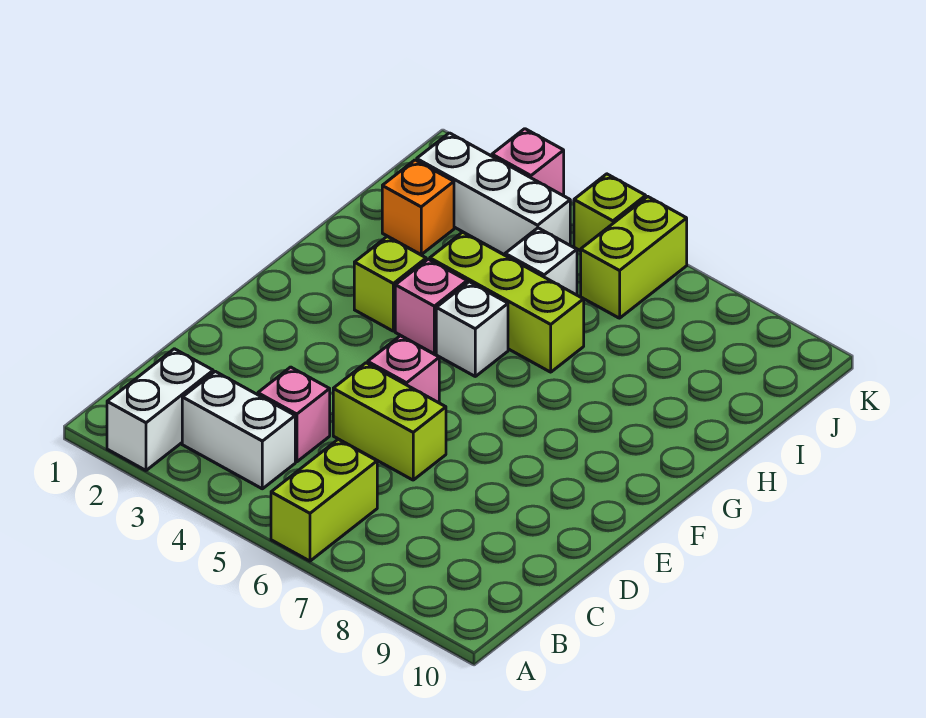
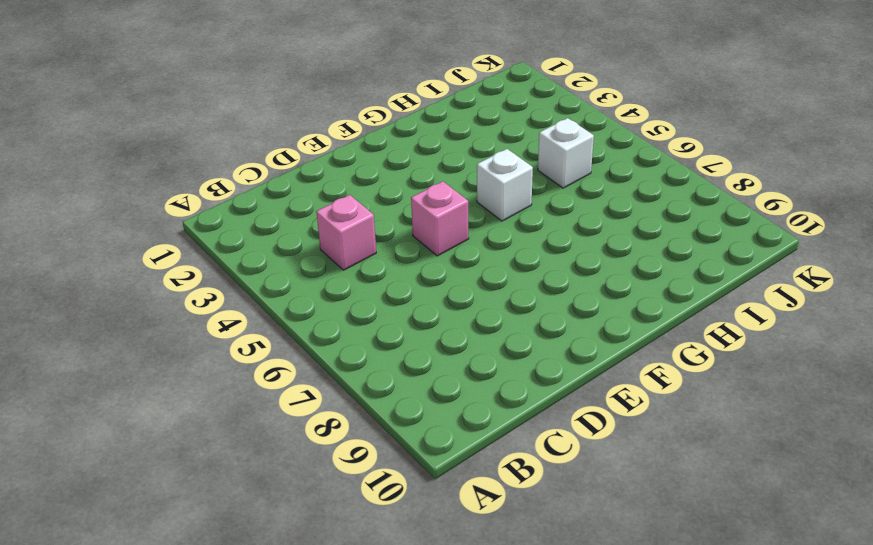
none -> white brick A2:B2 level 1
none -> lime brick A6:B6 level 1
none -> white brick B3:B4 level 1

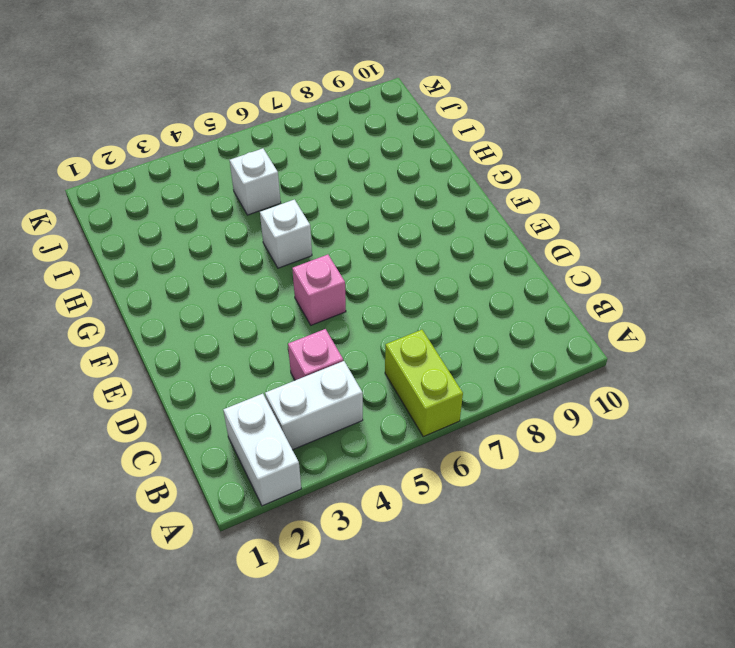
none -> lime brick D5:D6 level 1
none -> lime brick G3 level 1
none -> pink brick G4 level 1

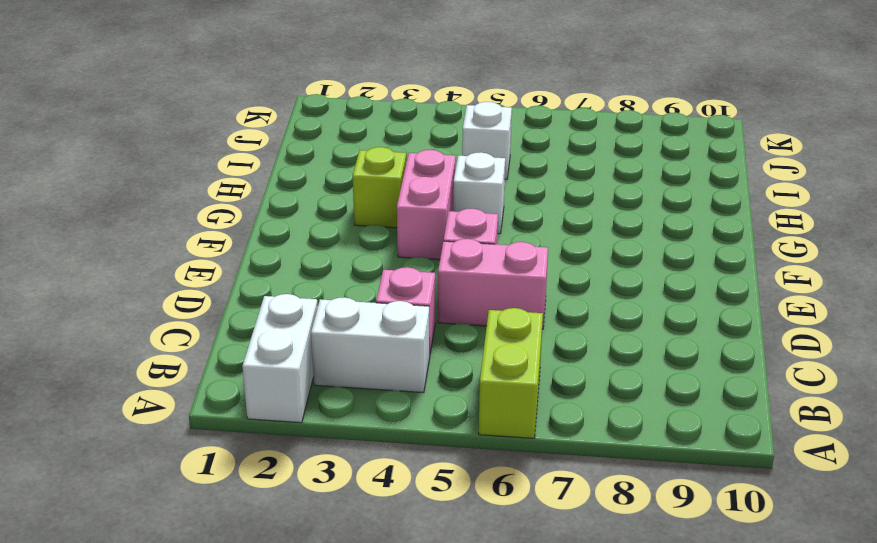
pink brick D5:D6 level 1 -> lime brick D5:D6 level 1
pink brick F4:G4 level 1 -> pink brick G4 level 1
none -> lime brick H4:H6 level 1
none -> orange brick I2 level 1
none -> white brick J2:J4 level 1

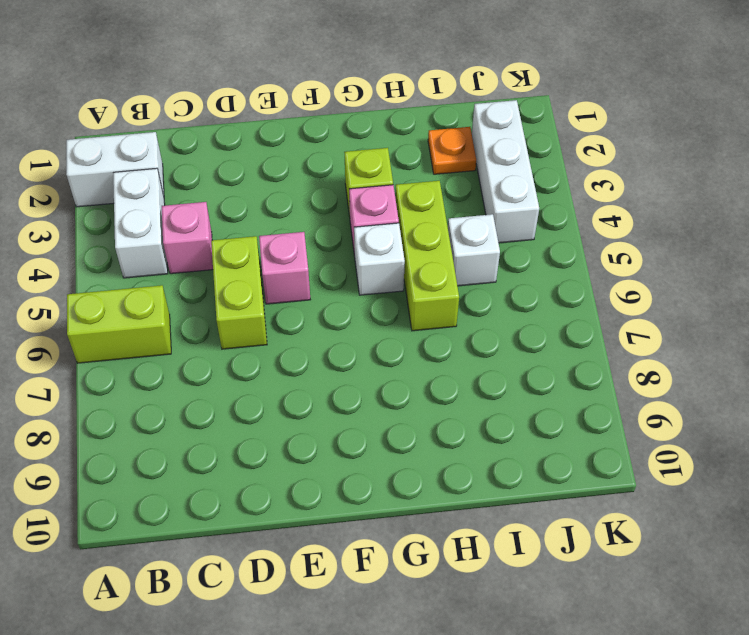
orange plate I2 level 1 -> orange brick I2 level 1
none -> lime brick J6:K6 level 1
none -> pink brick K3 level 1
none -> lime brick K5 level 1

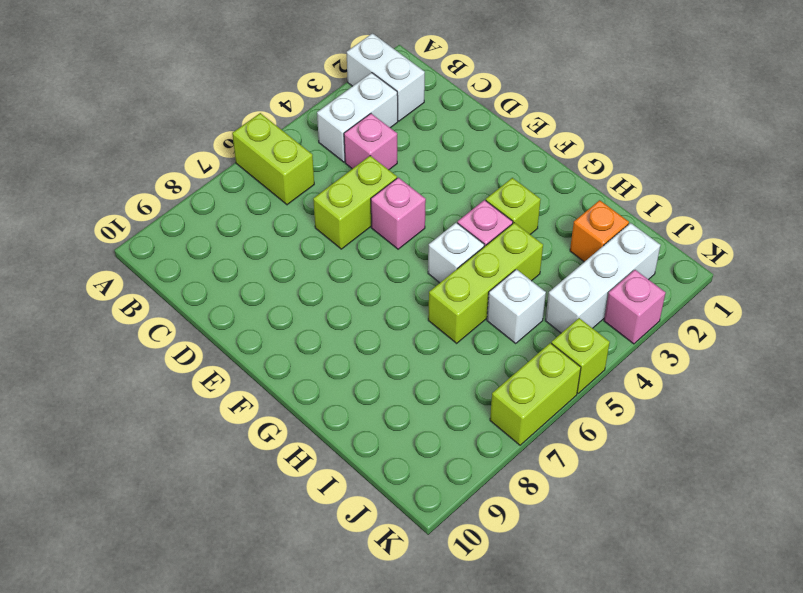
lime brick K6:K7 level 1 -> lime brick J6:K6 level 1

